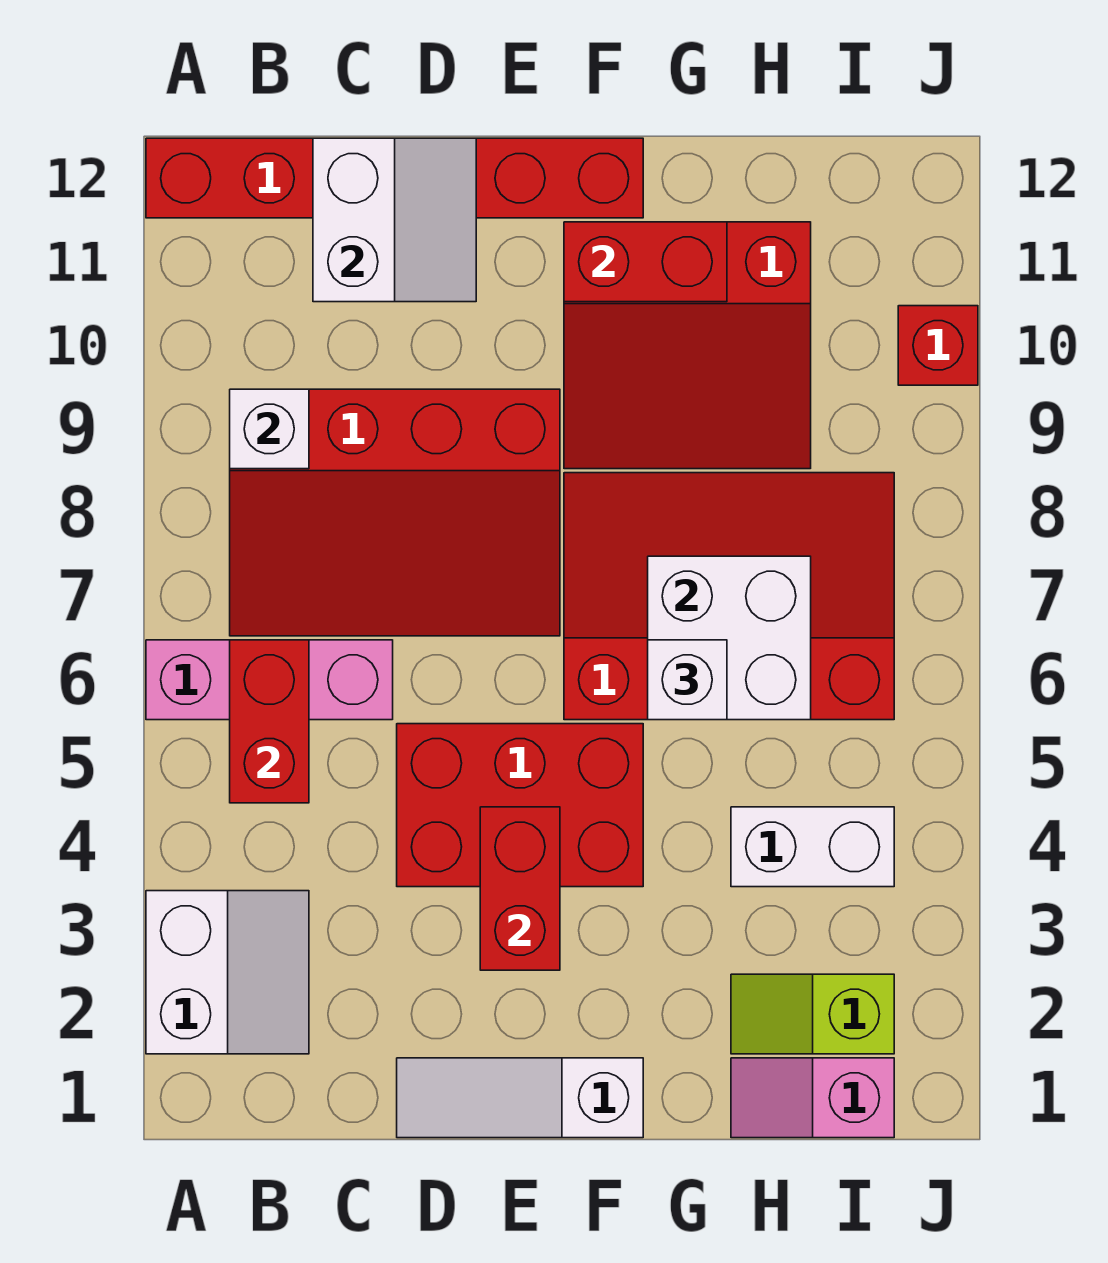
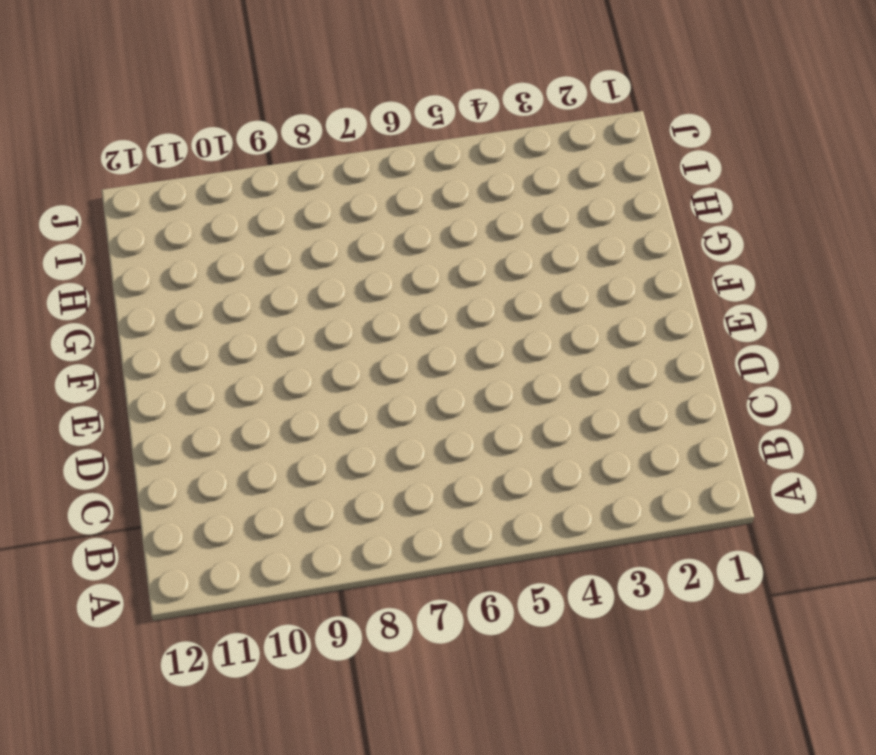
none -> white slope A2:B3 level 1 top A
none -> pink brick A6:C6 level 1
none -> red brick A12:F12 level 1

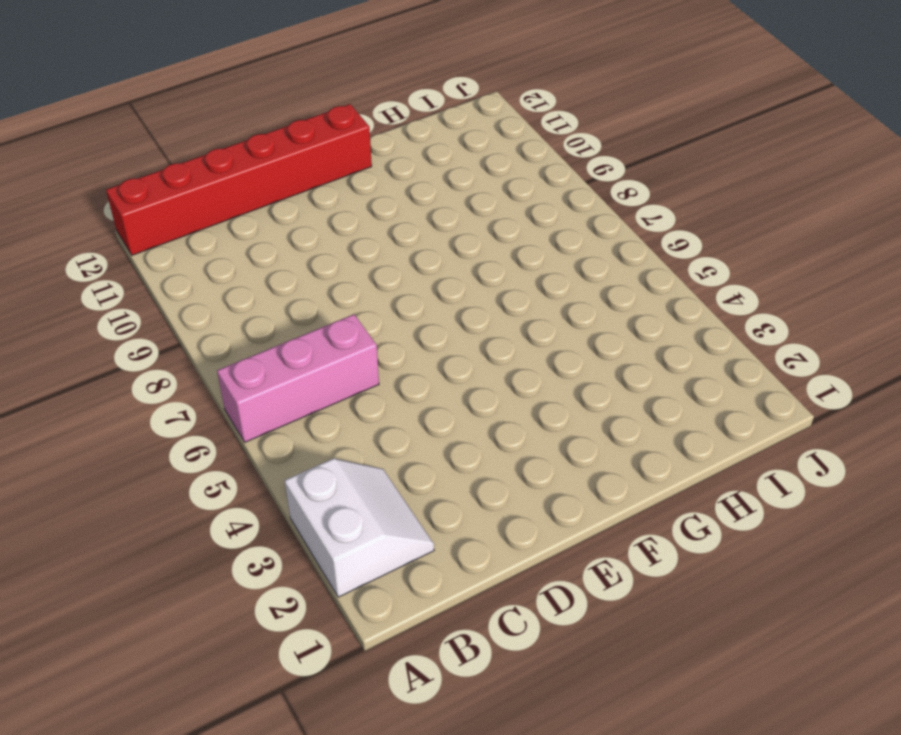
none -> red slope B7:E9 level 1 top 9
none -> white slope D1:F1 level 1 top F
none -> red brick D4:F5 level 1

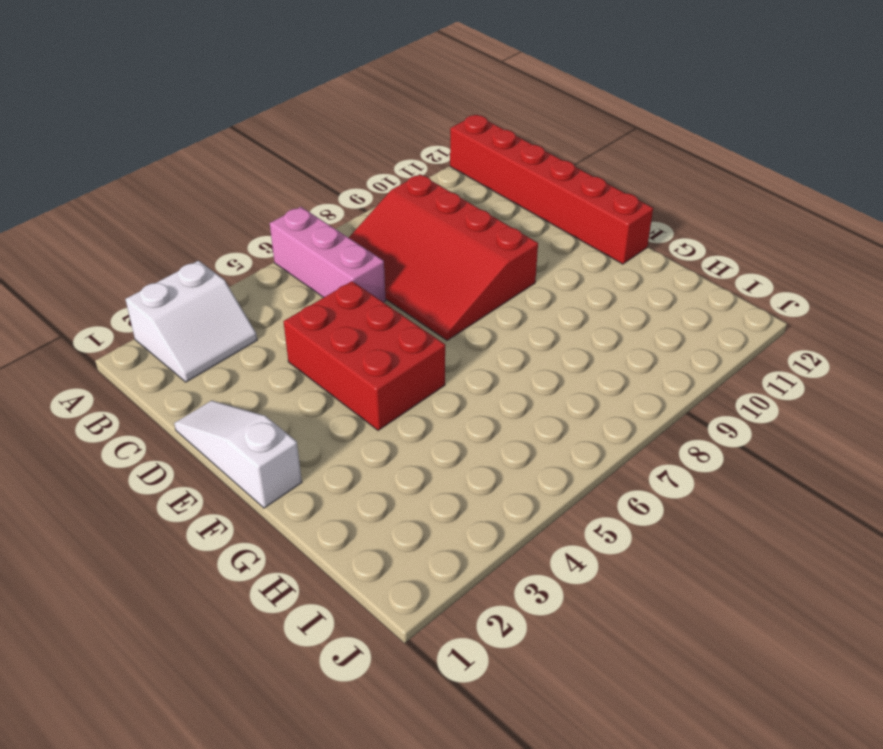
none -> red slope F6:I8 level 1 top 6
none -> red slope F9:H11 level 1 top 11
none -> pink slope H1:I1 level 1 top I

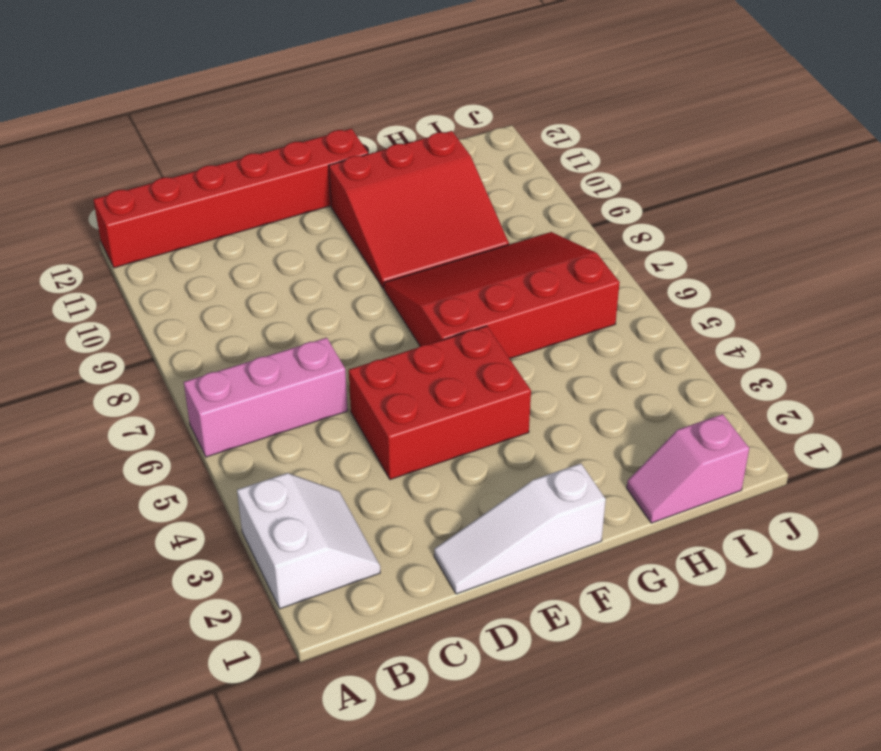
none -> red slope B7:E9 level 1 top 9
none -> lime slope H2:I2 level 1 top I
none -> white brick H4:I4 level 1

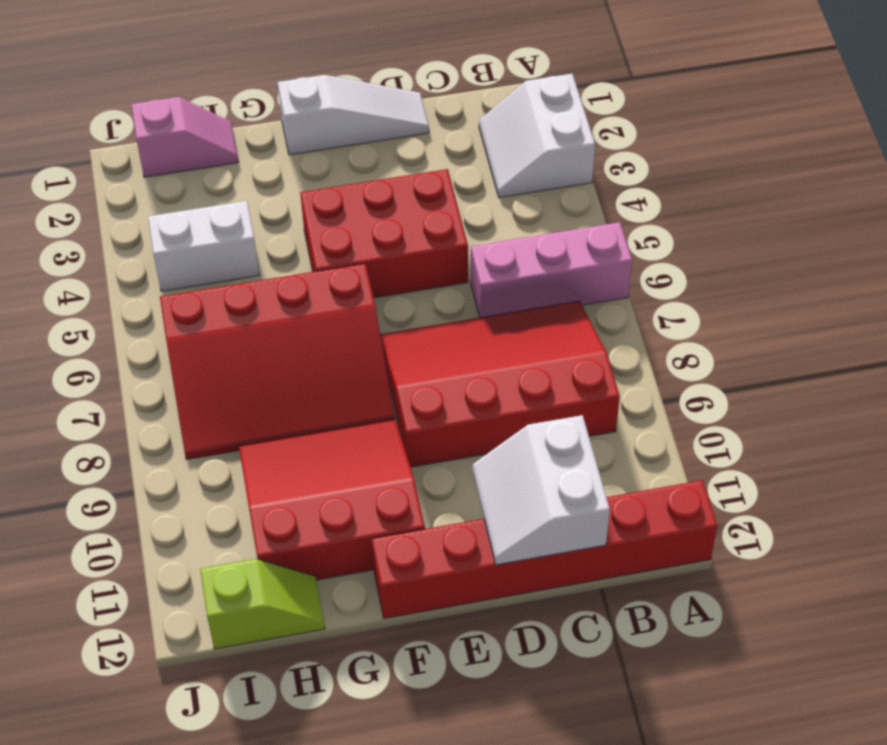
lime slope H12:I12 level 1 top I -> lime slope H2:I2 level 1 top I
none -> red brick J10 level 1
none -> red brick B5:B6 level 2
none -> white brick B9 level 2

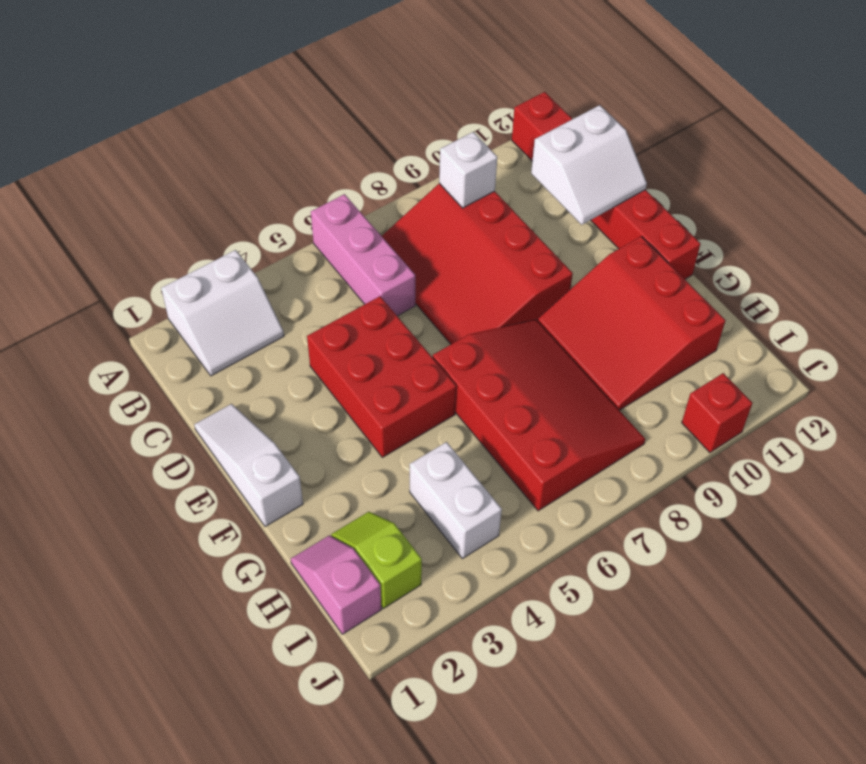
none -> red brick B5:B6 level 2
none -> red brick E3:E4 level 2
none -> red brick F11:G11 level 2

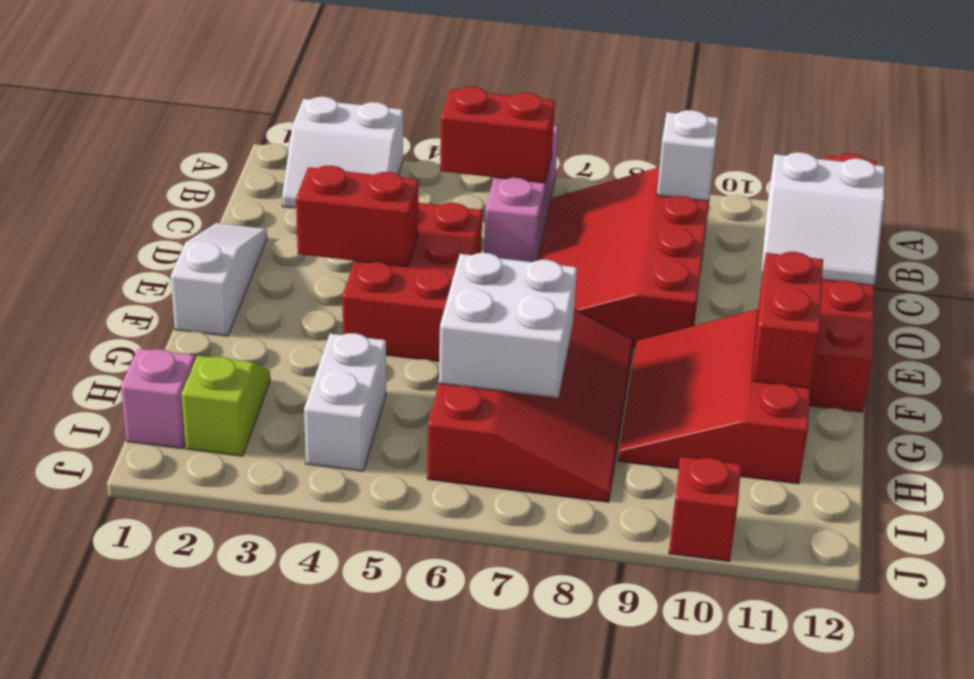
none -> white brick G6 level 3

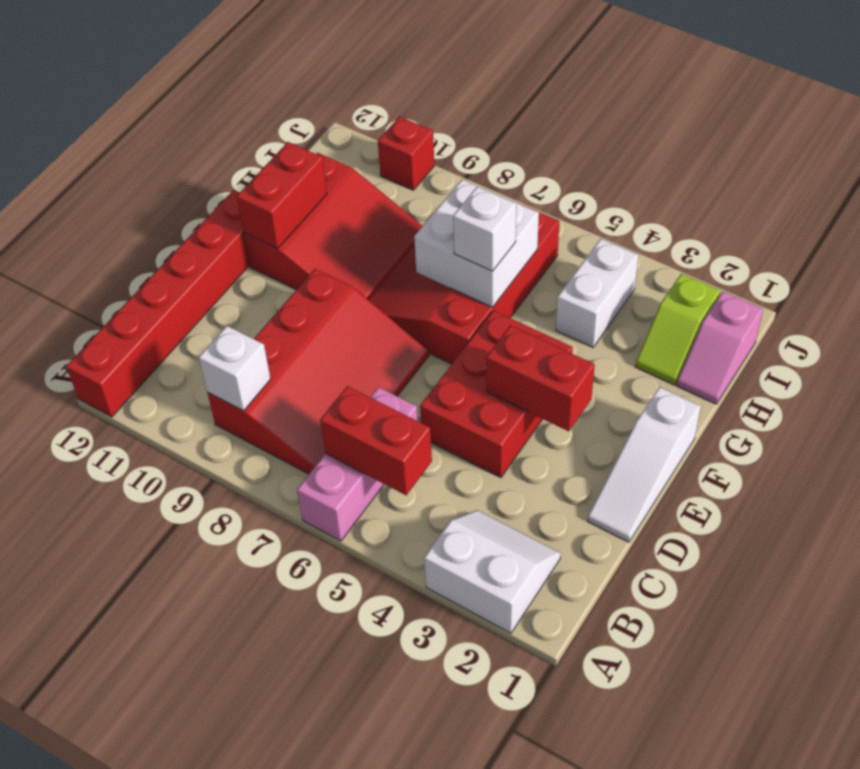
none -> white slope C11:D12 level 2 top C

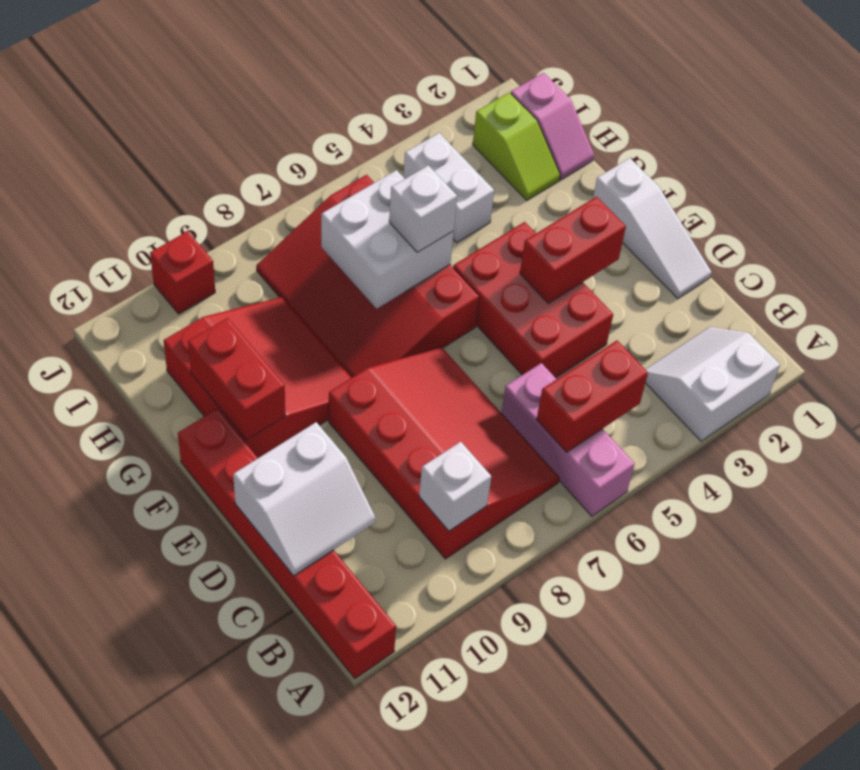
white slope C11:D12 level 2 top D -> white slope C11:D12 level 2 top C

